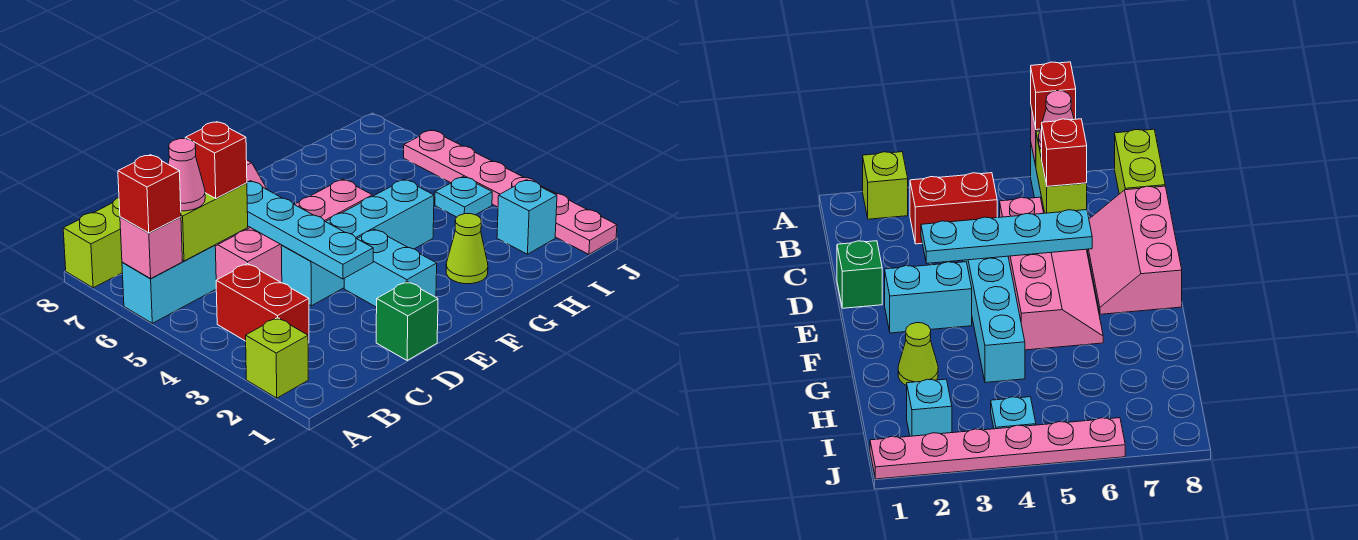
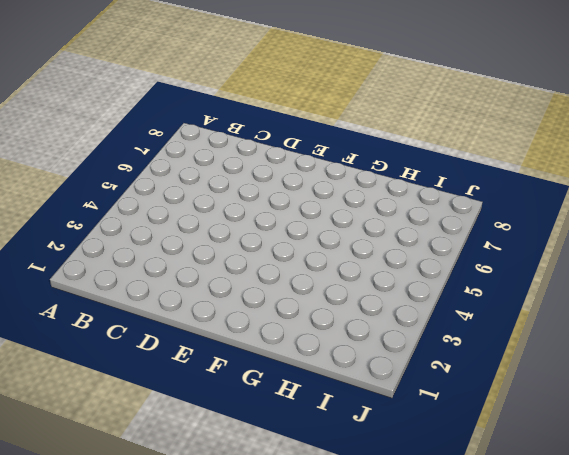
none -> lime brick A2 level 1
none -> cyan brick A6:B6 level 1
none -> lime brick A8:B8 level 1

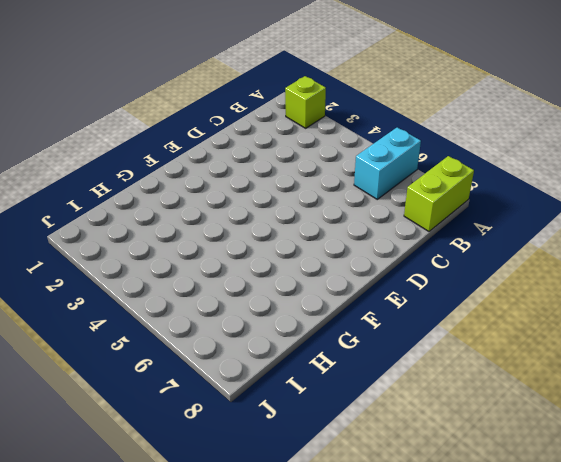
none -> red brick B3:B4 level 1
none -> pink slope C5:F6 level 1 top 5
none -> pink slope C7:E8 level 1 top 8

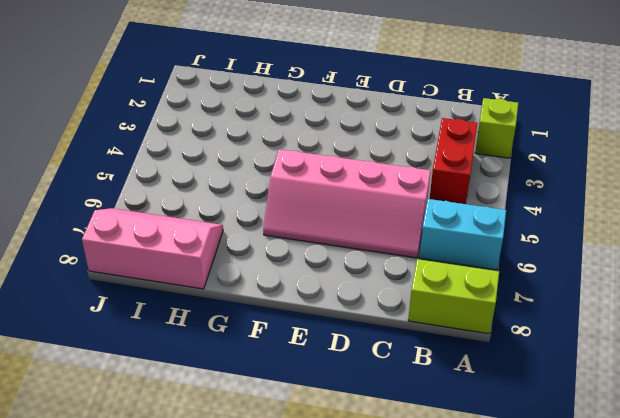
pink slope H7:J8 level 1 top 8 -> pink slope C7:E8 level 1 top 8
none -> green brick D1 level 1
none -> cyan brick D4:G4 level 1
none -> cyan brick E2:E3 level 1

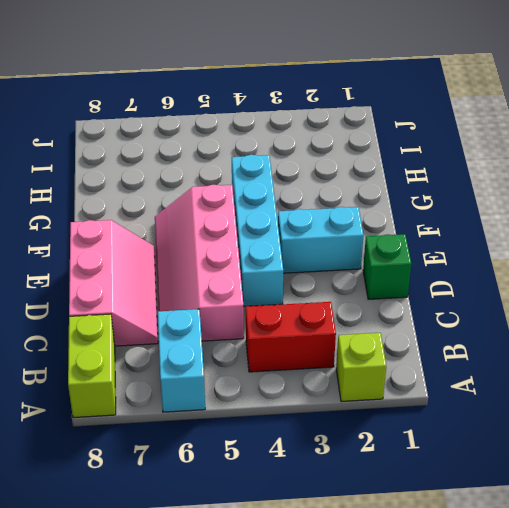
none -> lime cone G2 level 1
none -> cyan brick I2 level 1
none -> cyan plate I4 level 1

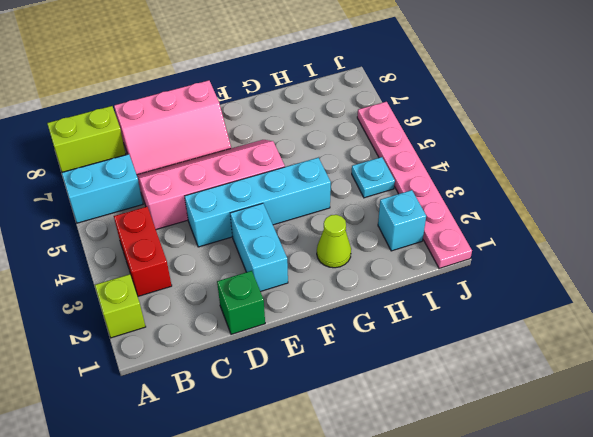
none -> pink brick A6 level 2
none -> lime brick B6:C6 level 2
none -> cyan plate D3:D6 level 2

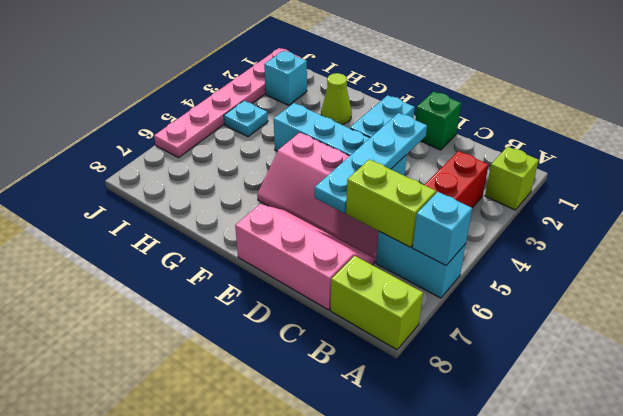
cyan brick A6 level 2 -> pink brick A6 level 2
none -> red brick A6 level 3
none -> pink cone B6 level 3
none -> red brick C6 level 3

